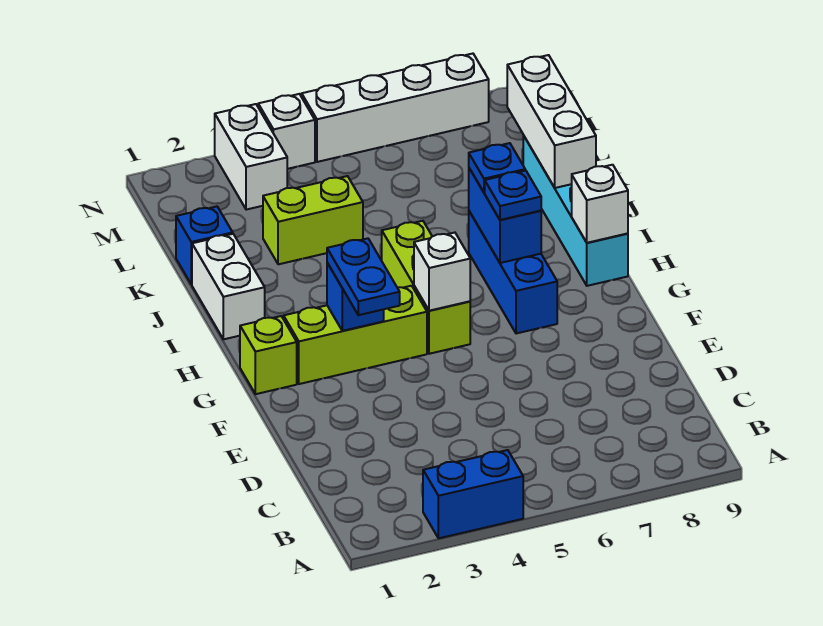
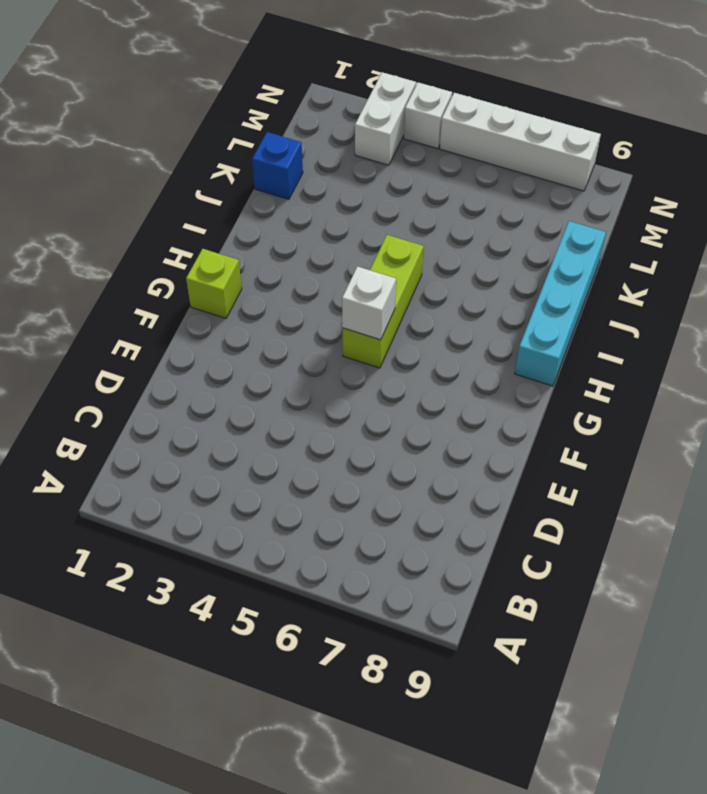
none -> blue brick A3:A4 level 1
none -> lime brick G2:G4 level 1
none -> blue brick G7:I7 level 1

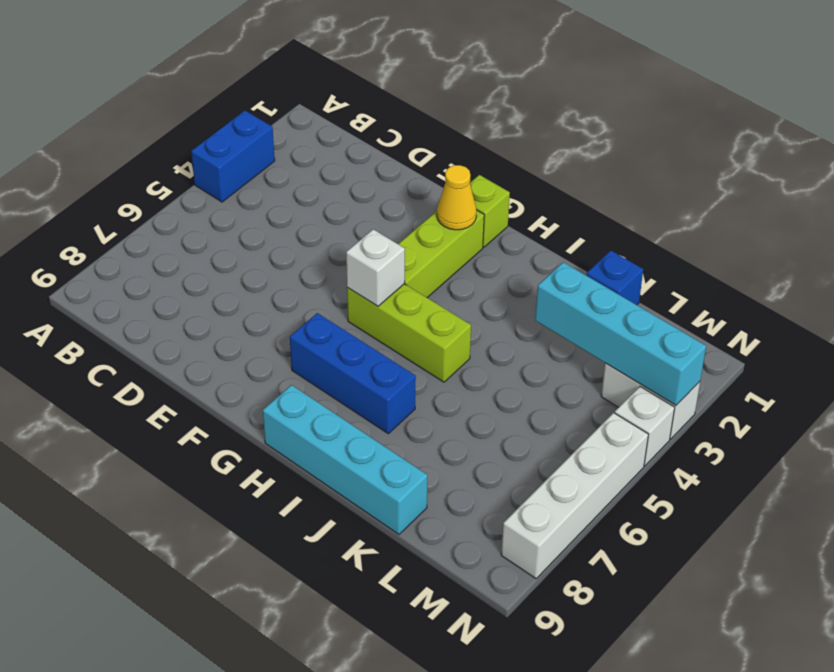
yellow cone G2 level 2 -> none
cyan brick K3:N3 level 2 -> none
none -> white brick I1:J1 level 1
none -> lime brick K3:K4 level 1
none -> blue brick G3 level 2

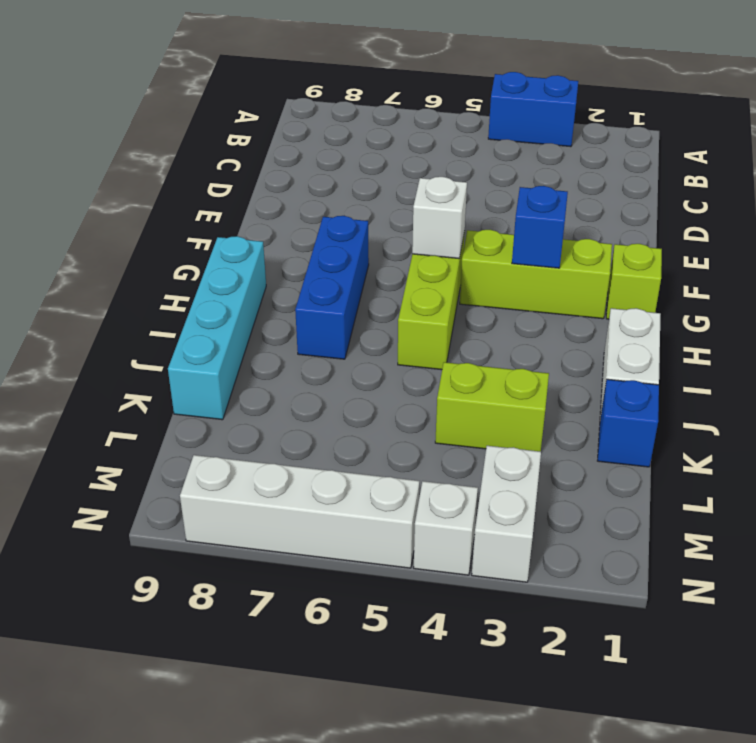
none -> blue brick H7:I7 level 2
none -> white brick H9 level 2
none -> white brick J9:L9 level 2

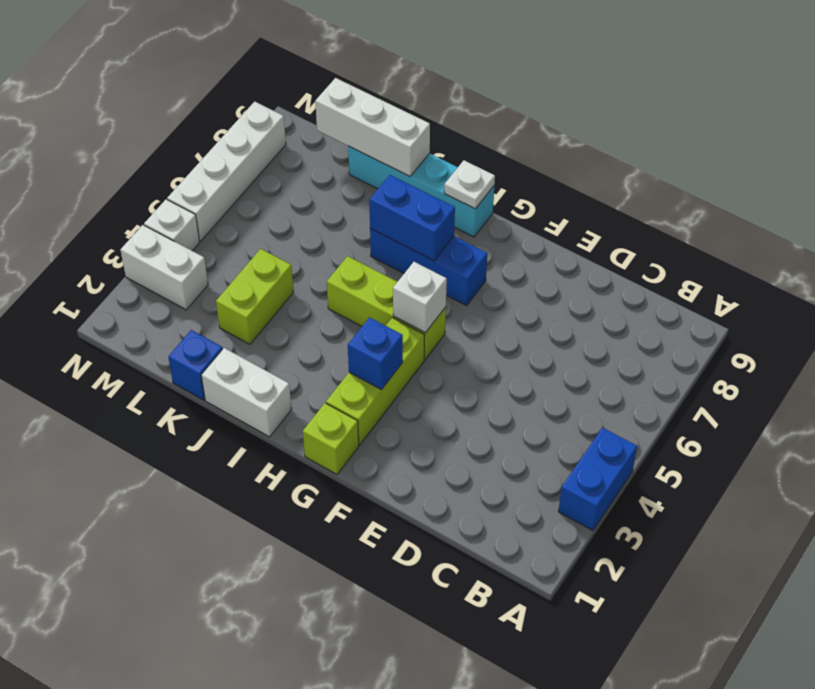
white plate H9 level 2 -> white brick H9 level 2
none -> blue plate F3:G3 level 3
none -> blue plate H7 level 3
none -> blue plate I7 level 3

